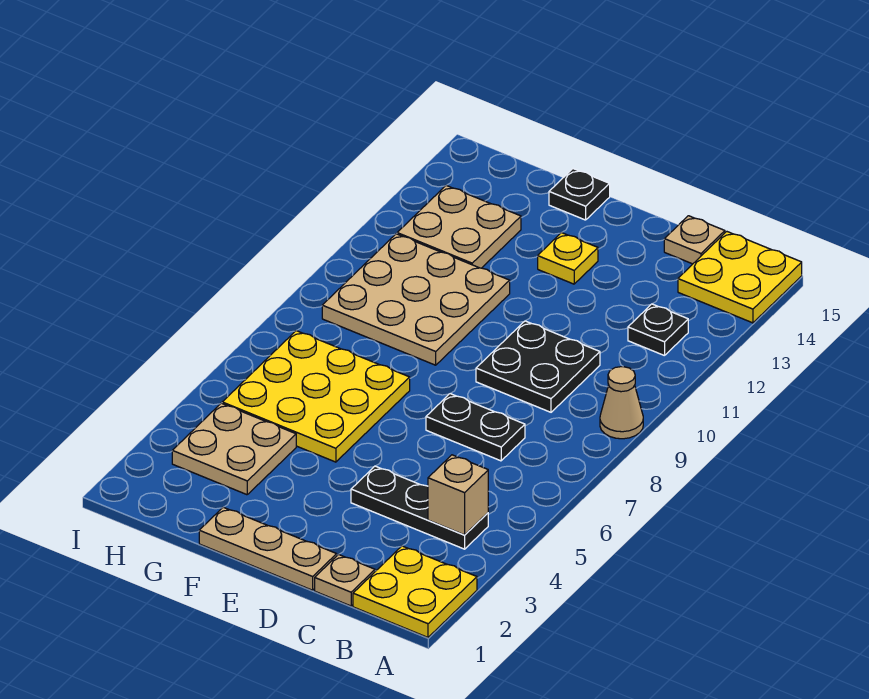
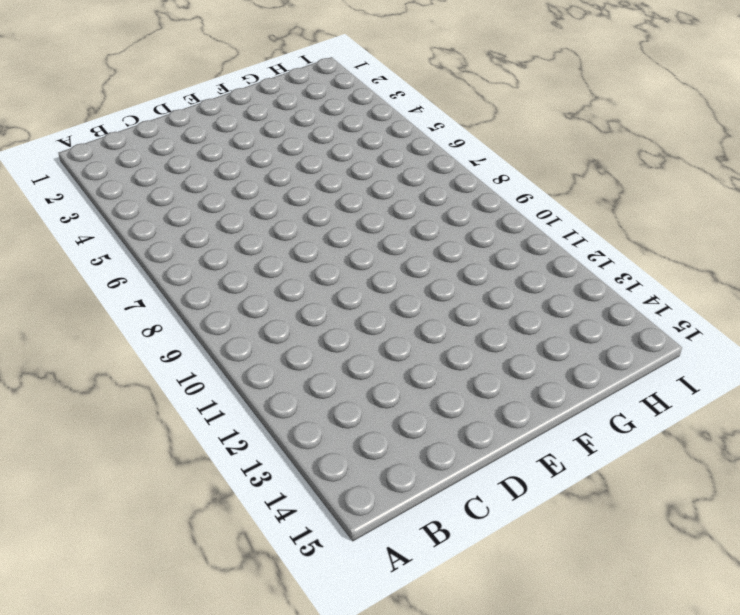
none -> yellow plate A1:B2 level 1
none -> tan cone A9 level 1
none -> yellow plate A14:B15 level 1

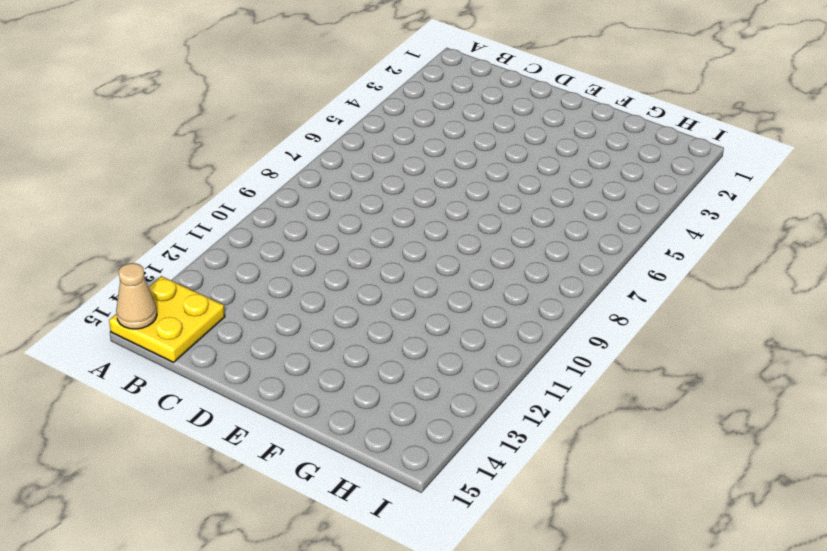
tan cone A15 level 2 -> tan cone A9 level 1
none -> yellow plate A1:B2 level 1
none -> black plate B4:D4 level 1
none -> black plate B12 level 1

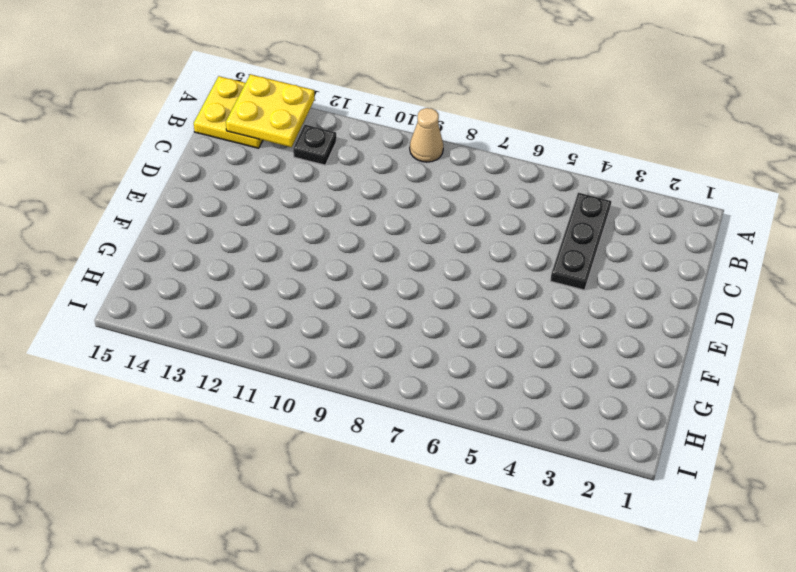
yellow plate A13:B14 level 2 -> yellow plate A1:B2 level 1
none -> tan plate C1 level 1
none -> black plate C7:D7 level 1
none -> black plate C9:D10 level 1

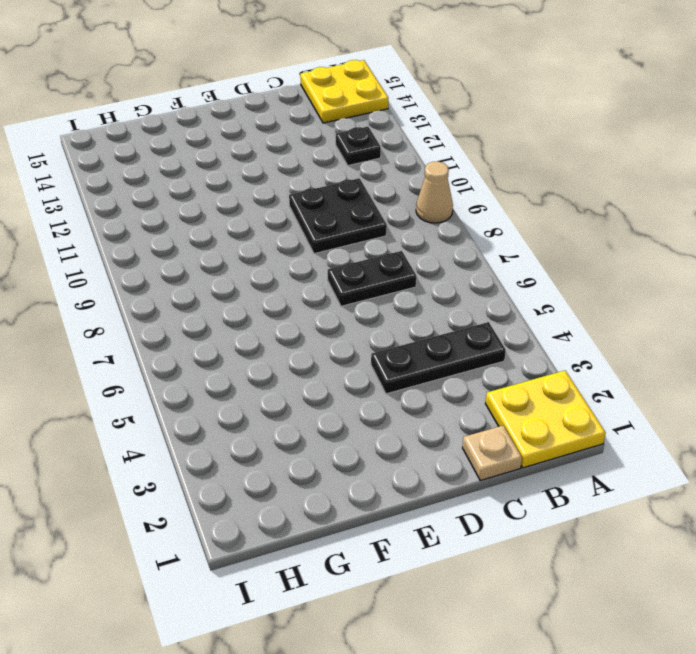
none -> tan plate C15 level 1
none -> tan plate D1:F1 level 1
none -> yellow plate E13 level 1

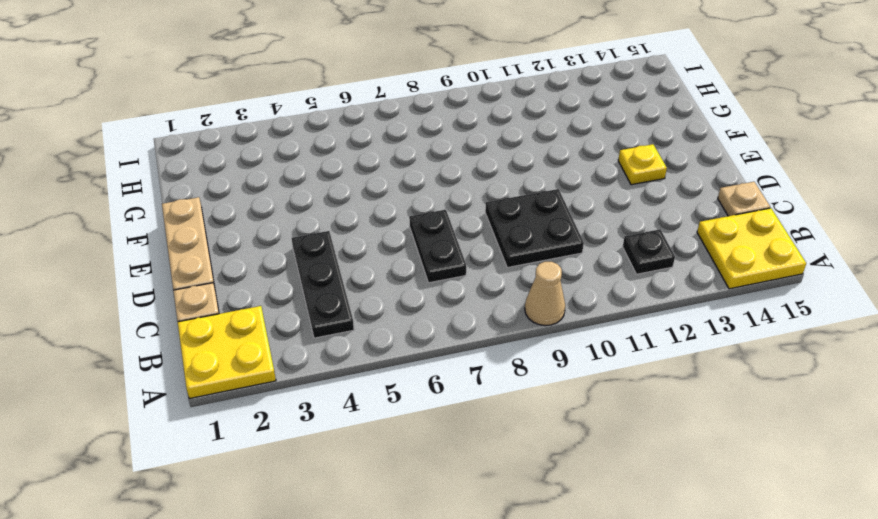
none -> yellow plate F5:H7 level 1
none -> tan plate F9:H11 level 1
none -> black plate F15 level 1

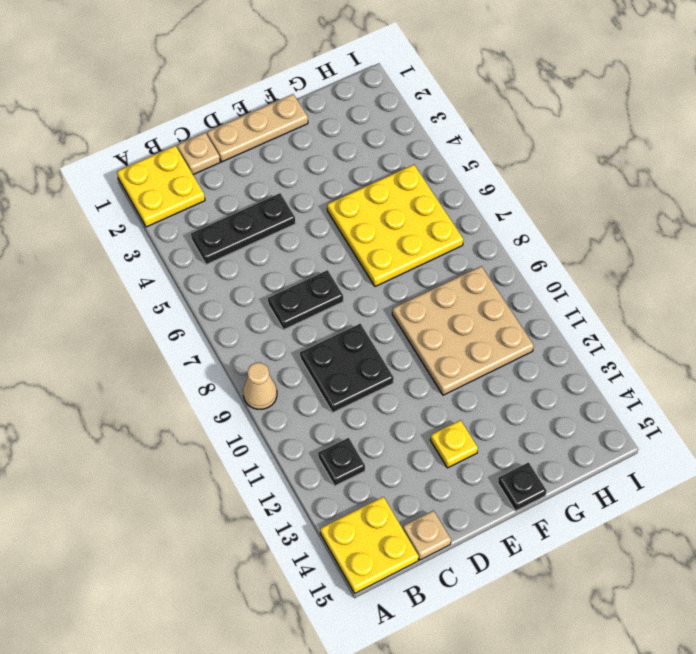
none -> tan plate G3:H4 level 1
none -> tan plate G12:H13 level 1
none -> tan brick B4 level 2

